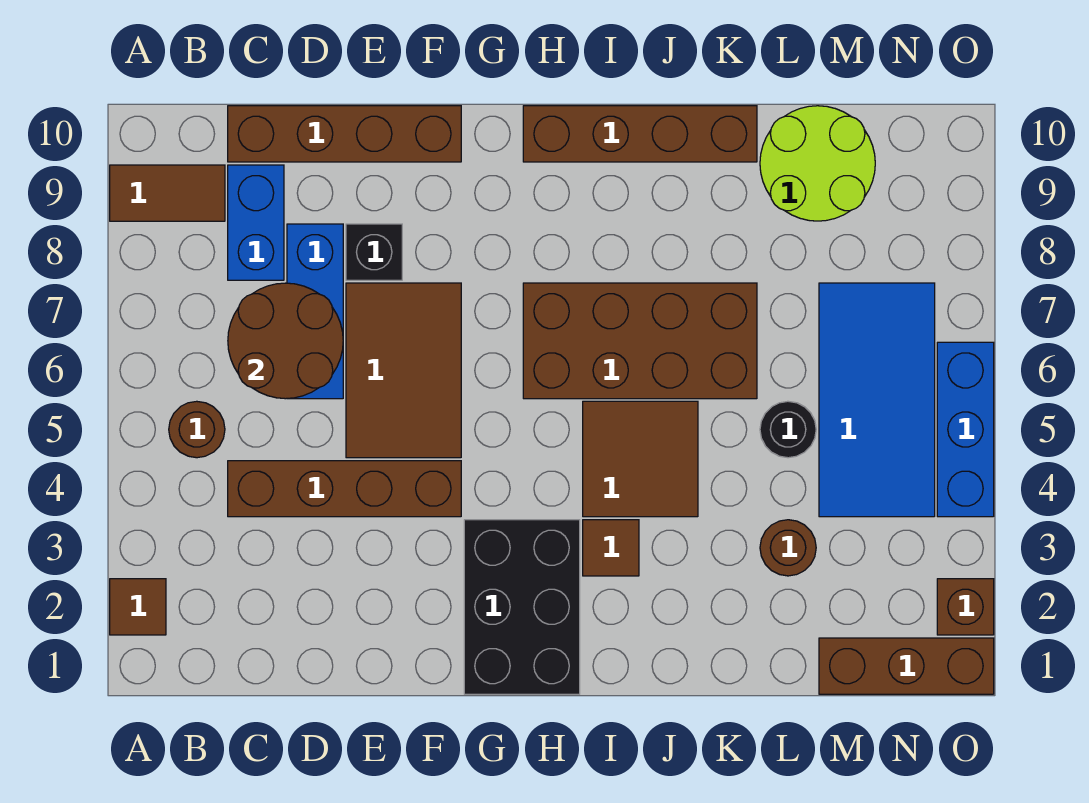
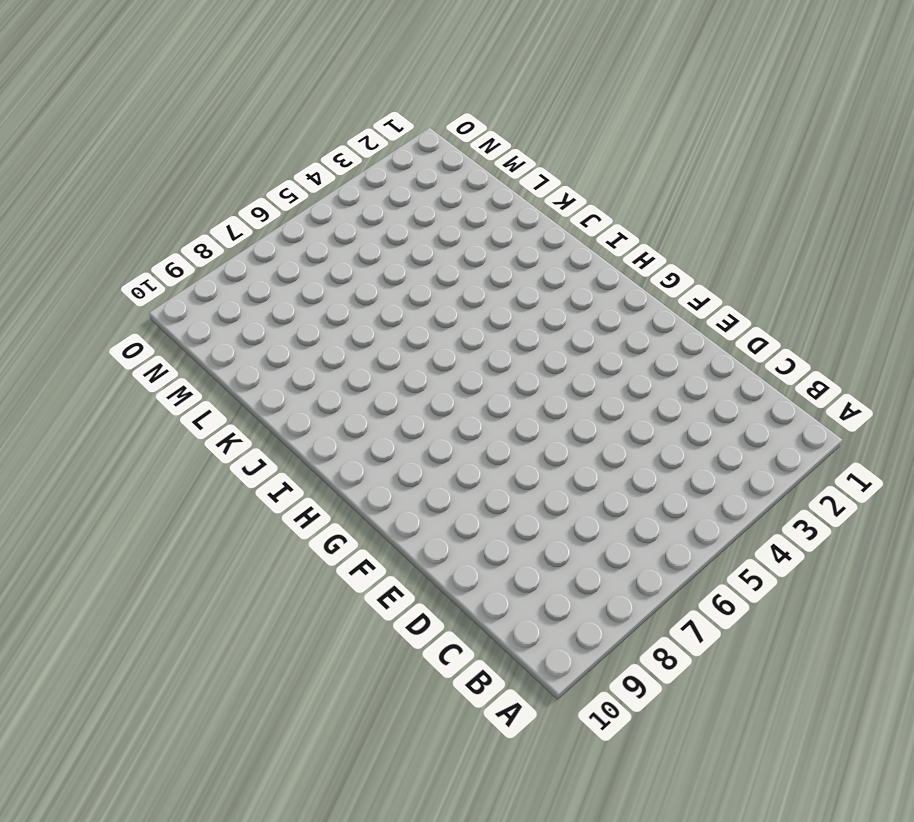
none -> brown tile A2 level 1
none -> brown tile A9:B9 level 1
none -> brown round brick B5 level 1

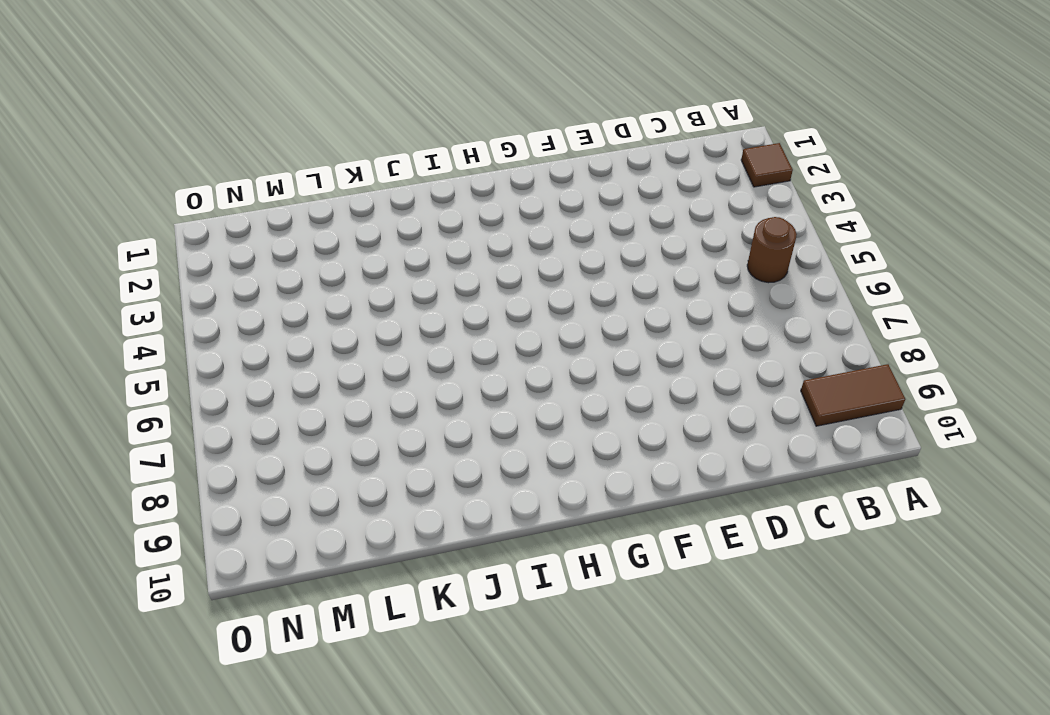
none -> brown brick C4:F4 level 1
none -> blue brick C8:C9 level 1
none -> brown brick C10:F10 level 1

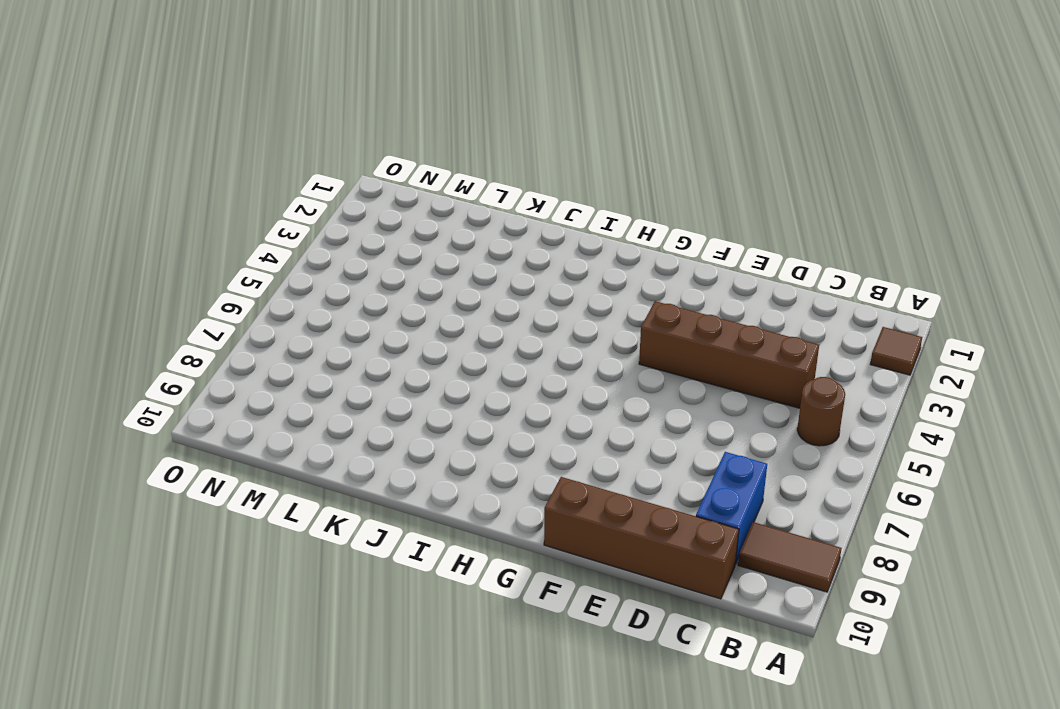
none -> blue brick D6:D8 level 1
none -> brown tile E5:F7 level 1
none -> black brick E8 level 1

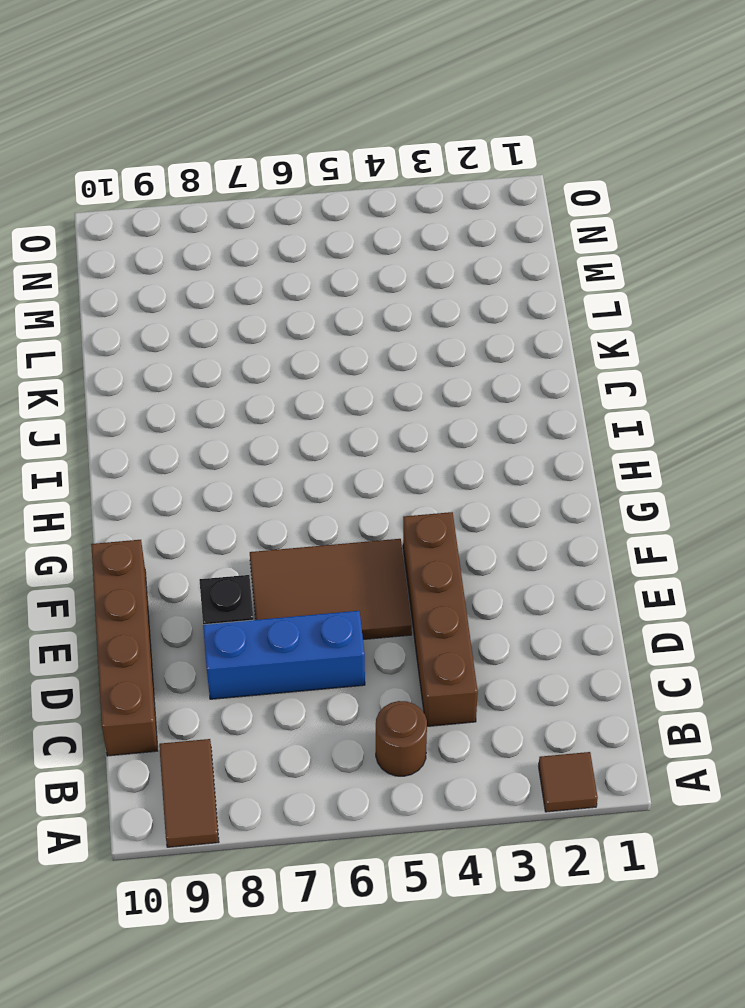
none -> blue brick C8:C9 level 1
none -> black brick G1:H3 level 1
none -> brown brick H6:K7 level 1

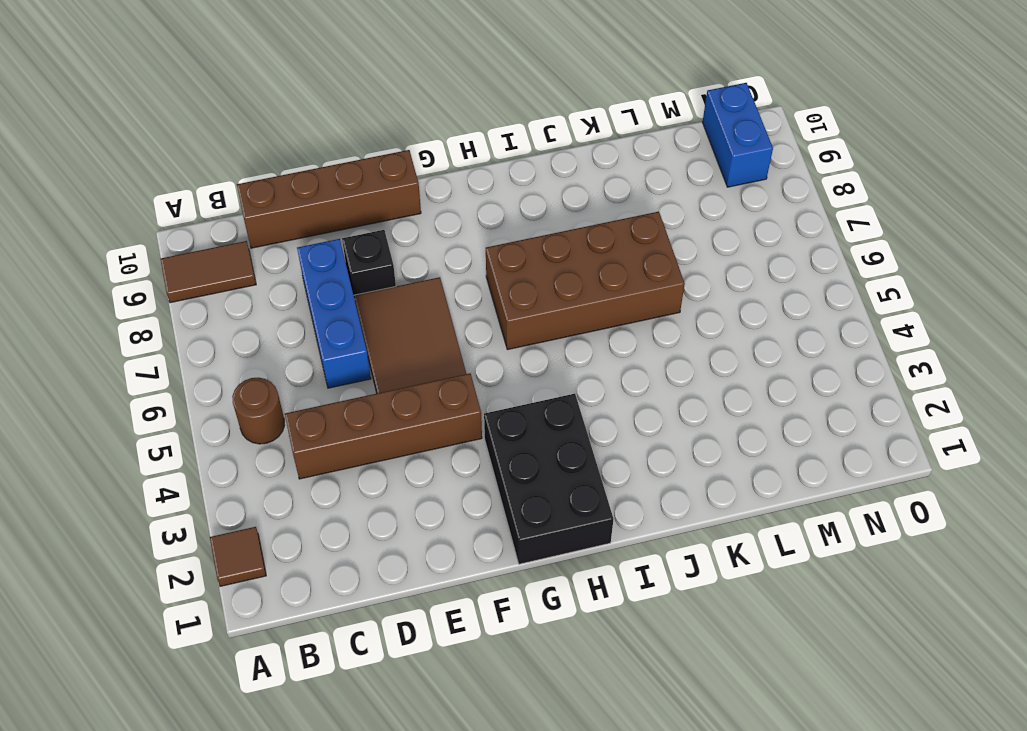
blue brick N9:N10 level 1 -> blue brick C8:C9 level 1
none -> brown brick H10:K10 level 1
none -> brown tile I3 level 1
none -> brown tile I4:J5 level 1

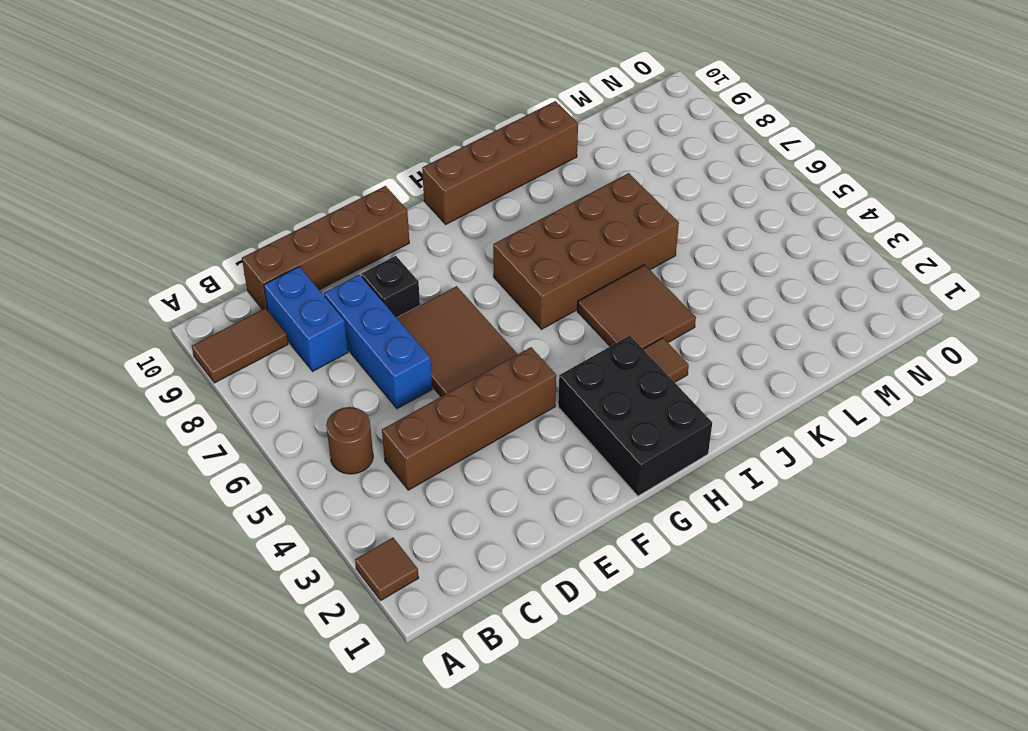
none -> brown round brick L3 level 1
none -> black round brick L5 level 1
none -> lime round brick L9:M10 level 1

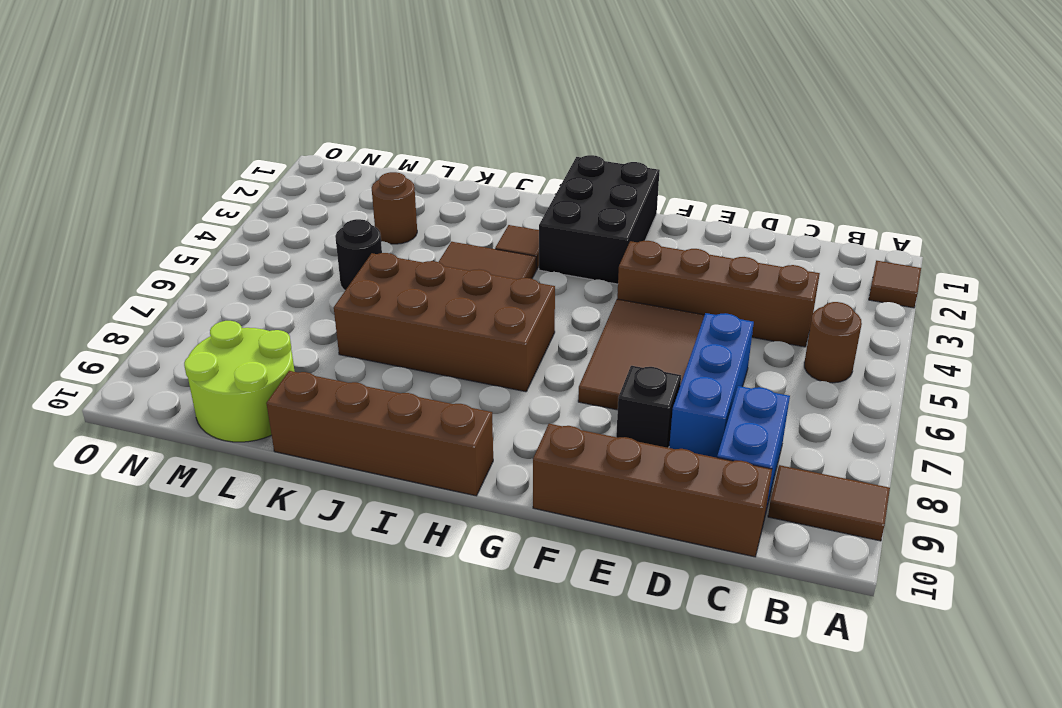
none -> brown brick M1:O1 level 1
none -> blue tile M4:N7 level 1
none -> brown brick O2 level 1

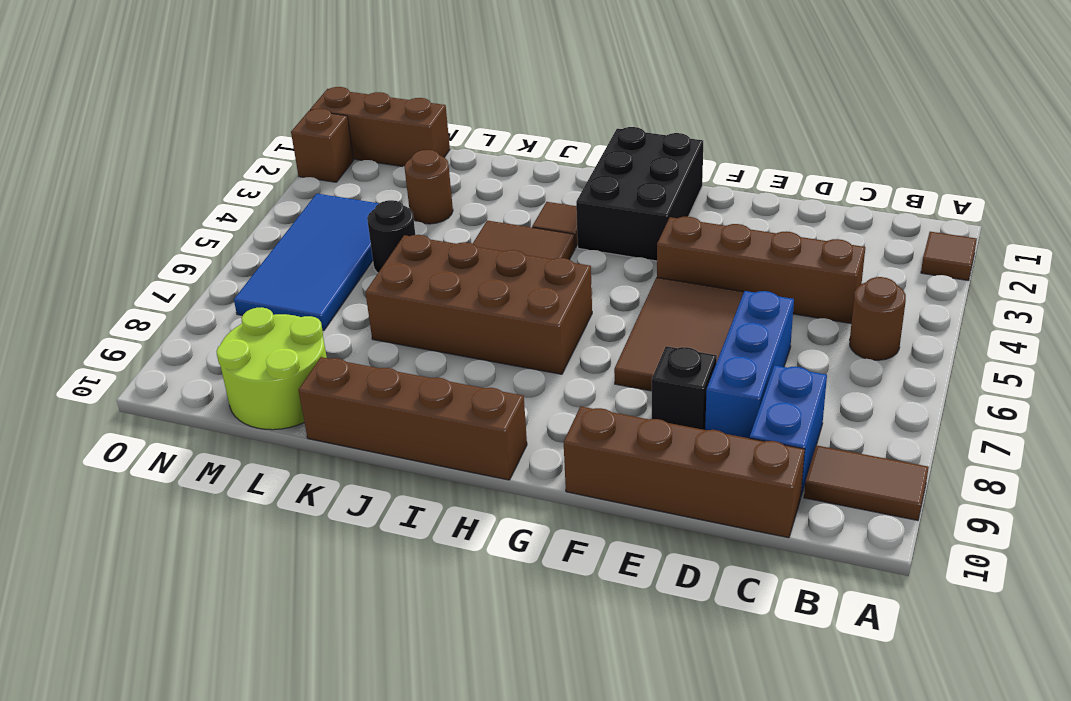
none -> blue brick O4:O6 level 1
none -> brown round brick C6:D7 level 2

